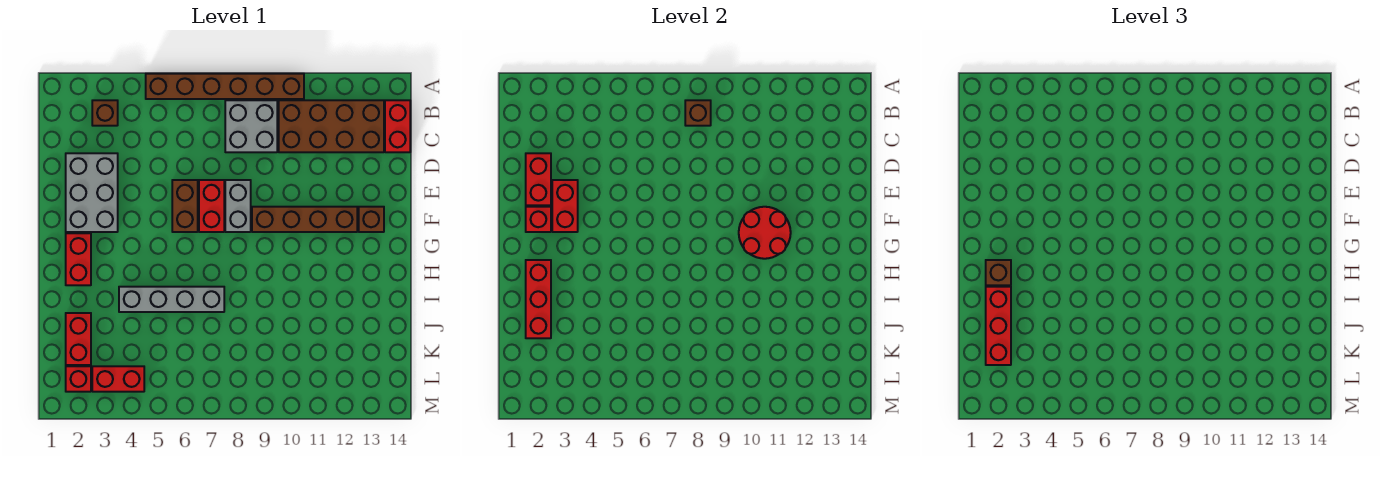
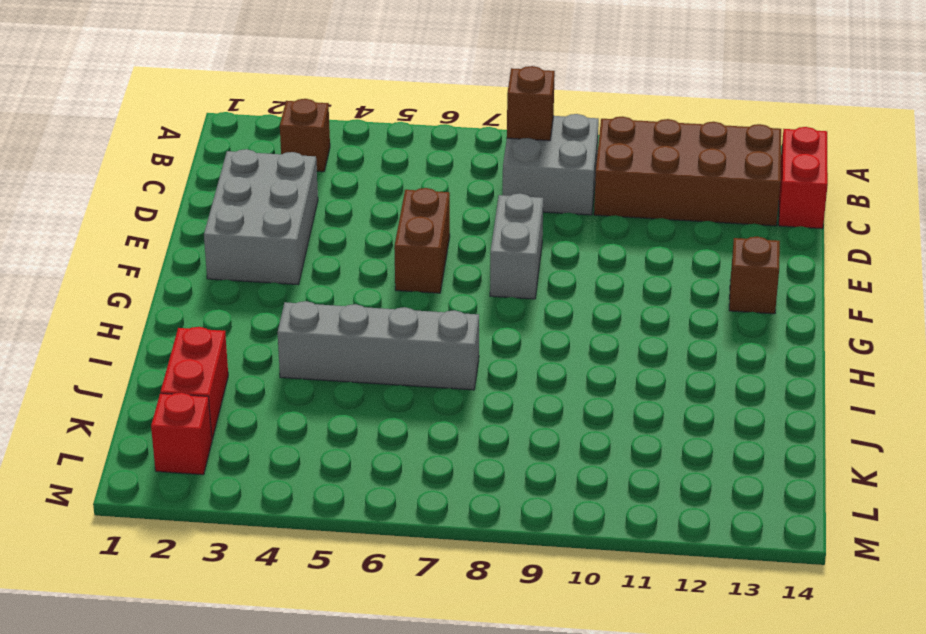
none -> brown brick A5:A10 level 1
none -> red brick E7:F7 level 1
none -> brown brick F9:F12 level 1

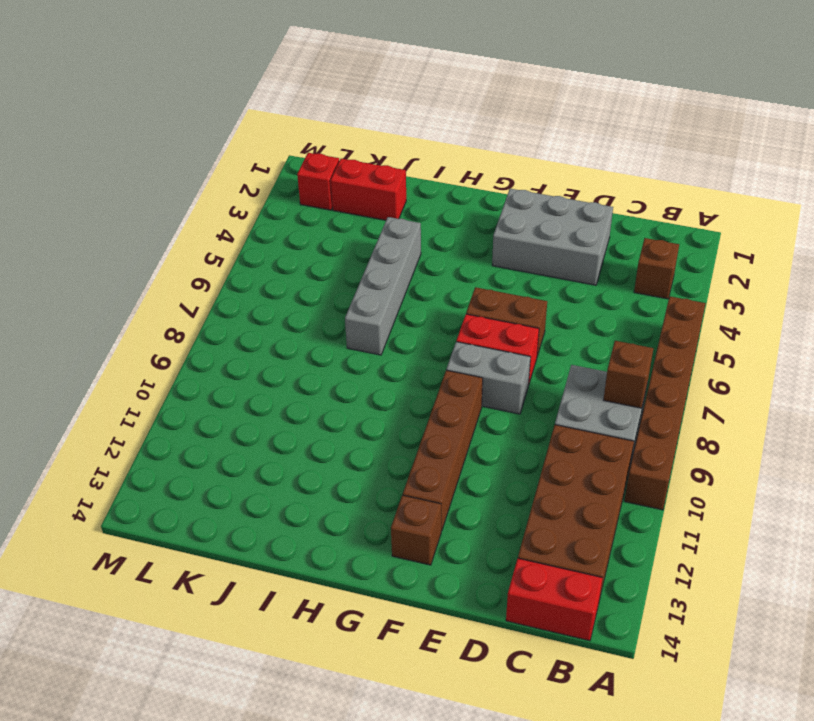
none -> red brick G2:H2 level 1
none -> red brick L3:L4 level 1
none -> red brick D2:E2 level 2

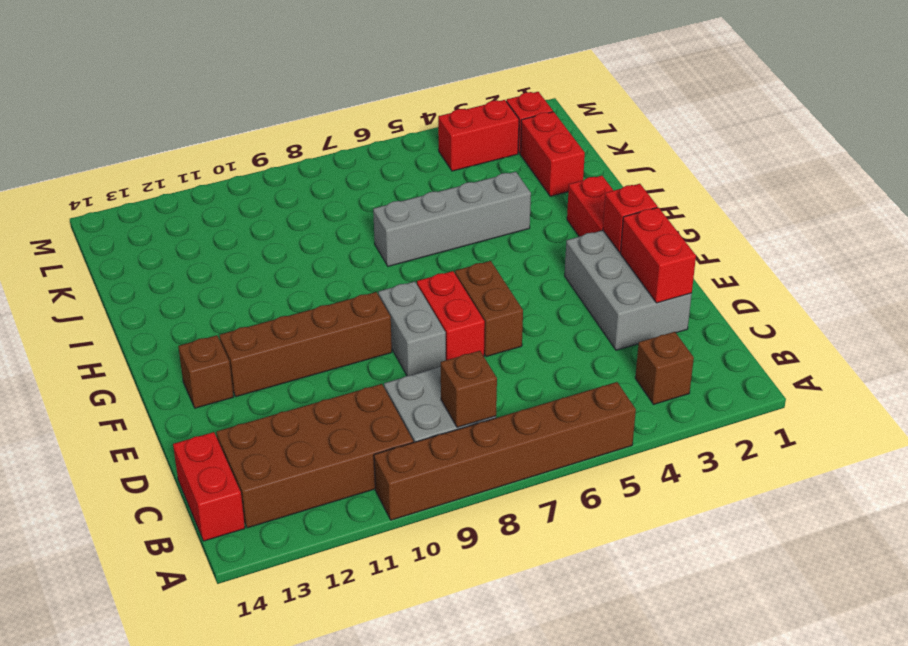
none -> red brick E3:F3 level 2
none -> red round brick F10:G11 level 2
none -> red brick H2:J2 level 2

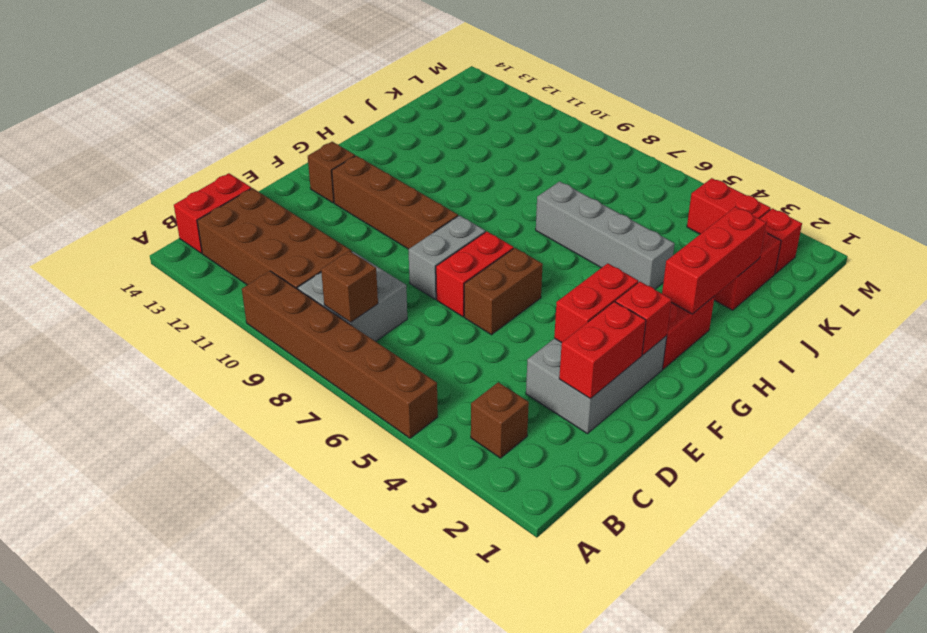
none -> red round brick F10:G11 level 2
none -> brown brick H2 level 3
none -> red brick I2:K2 level 3

